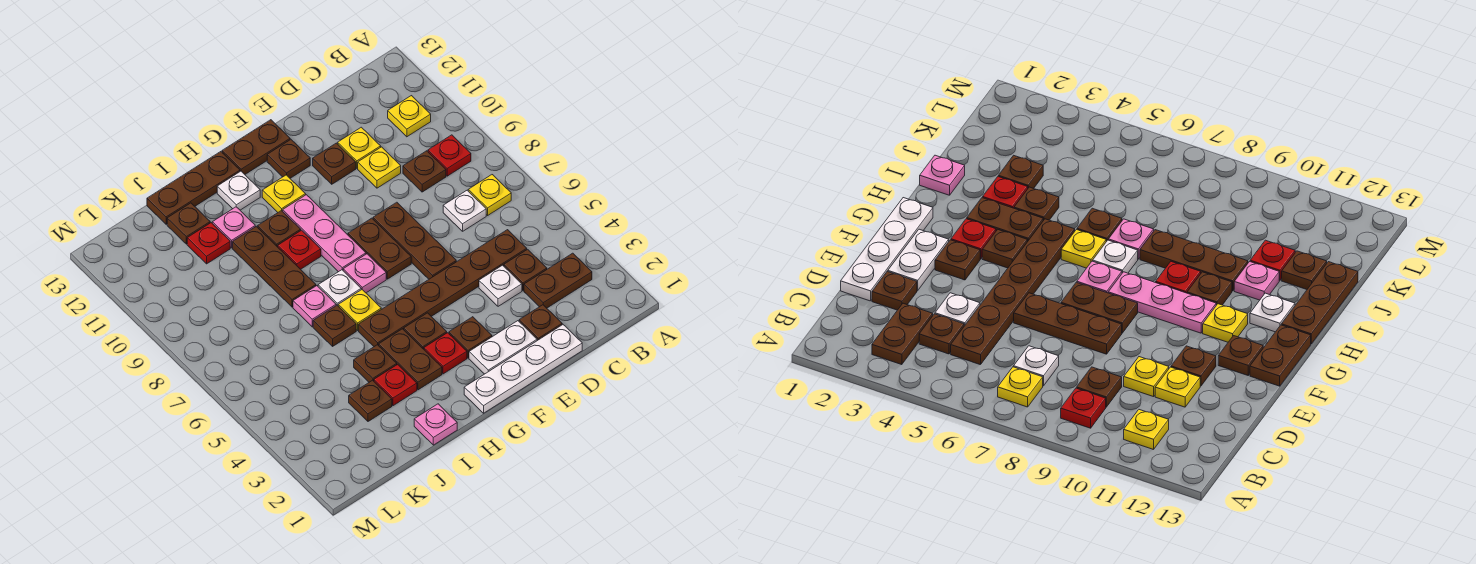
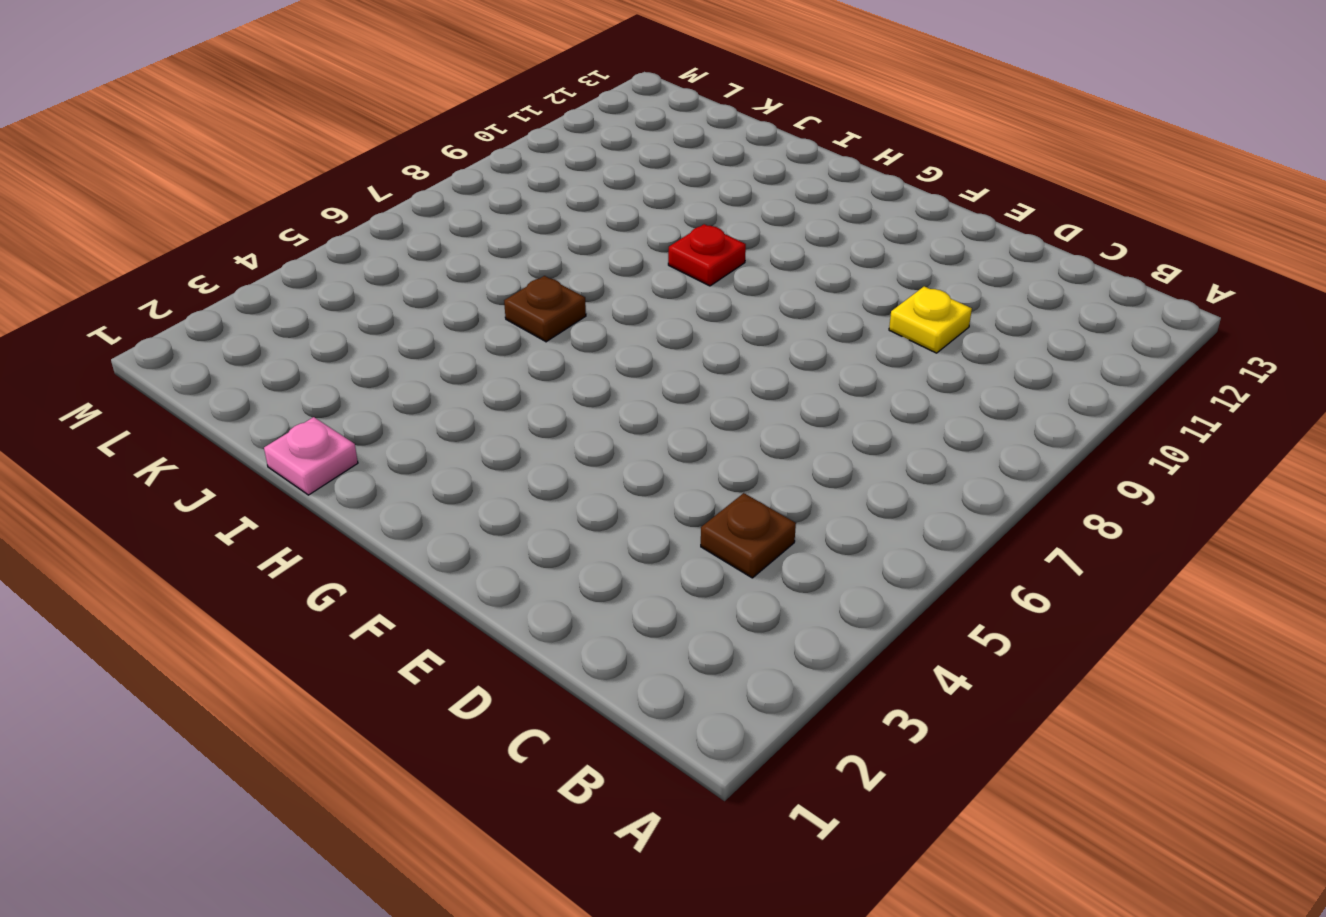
none -> brown plate B3:C3 level 1
none -> yellow plate B7 level 1
none -> red plate B9 level 1
none -> yellow plate B11 level 1

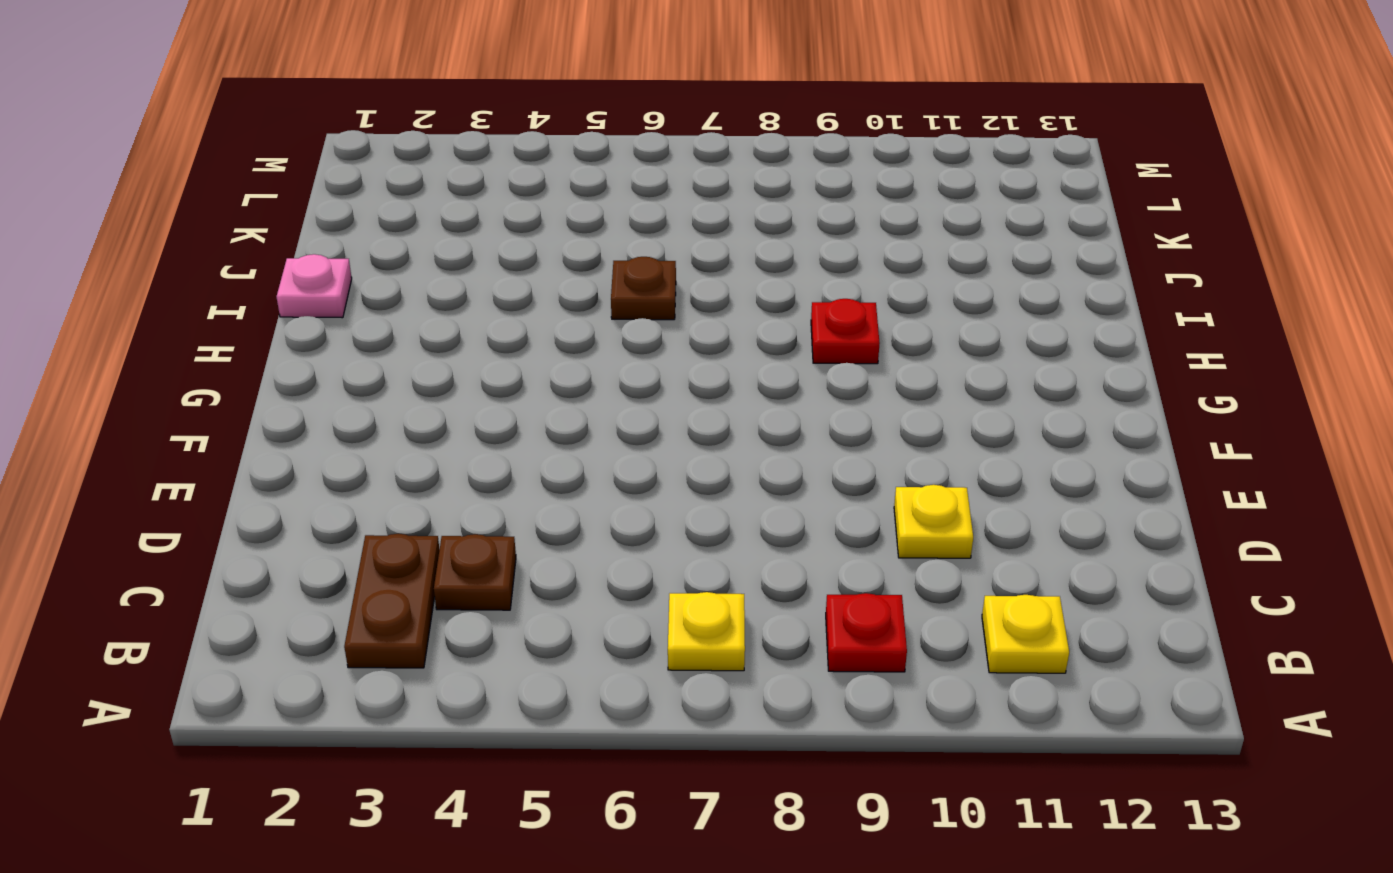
none -> brown plate C5:H5 level 1
none -> white plate C7 level 1
none -> brown plate C9 level 1
none -> white plate D1:G1 level 1

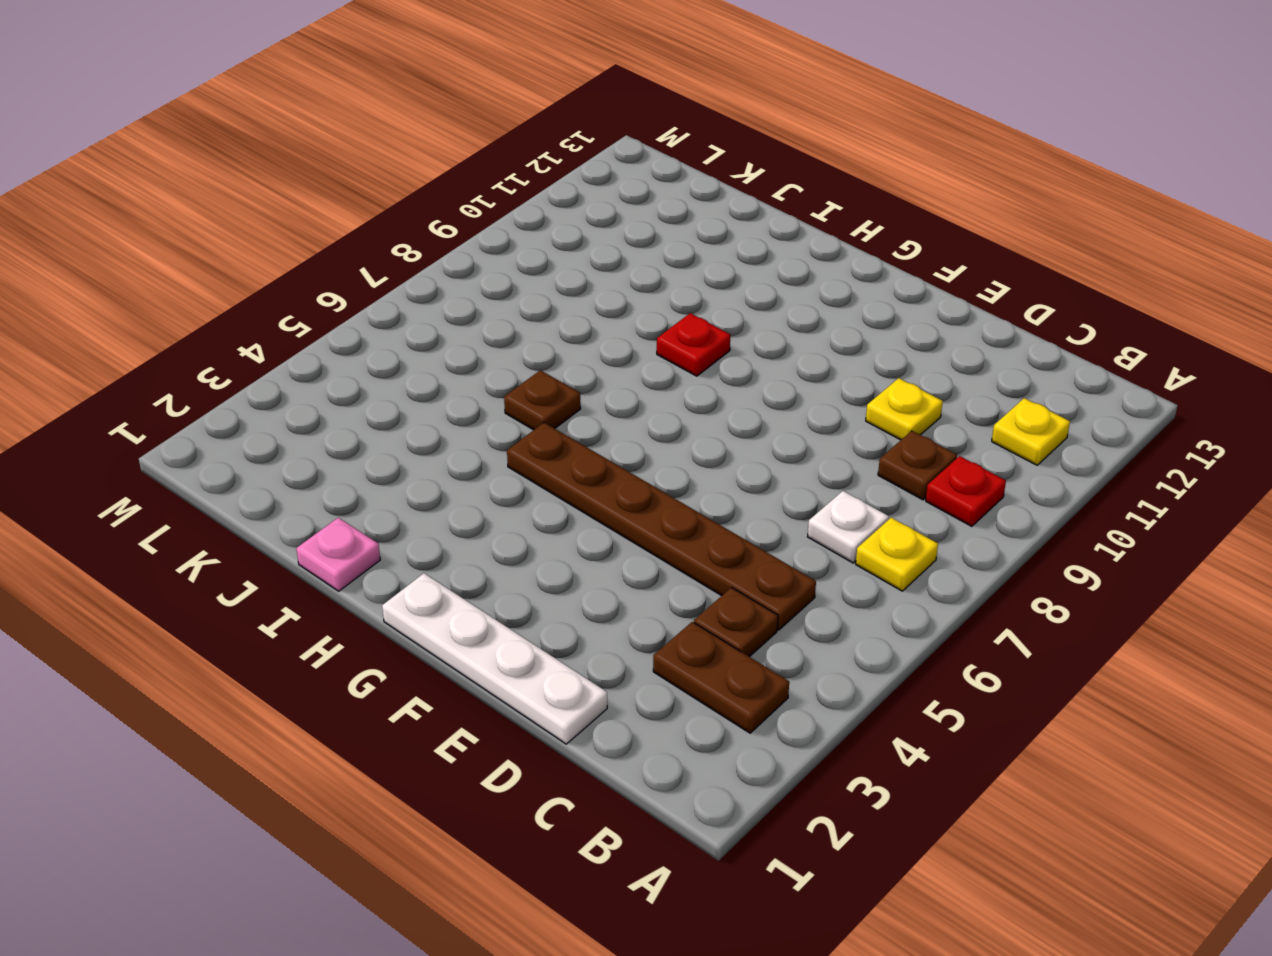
none -> brown plate D2 level 1
none -> white plate D4 level 1
none -> yellow plate D11 level 1
none -> white plate E2:F2 level 1

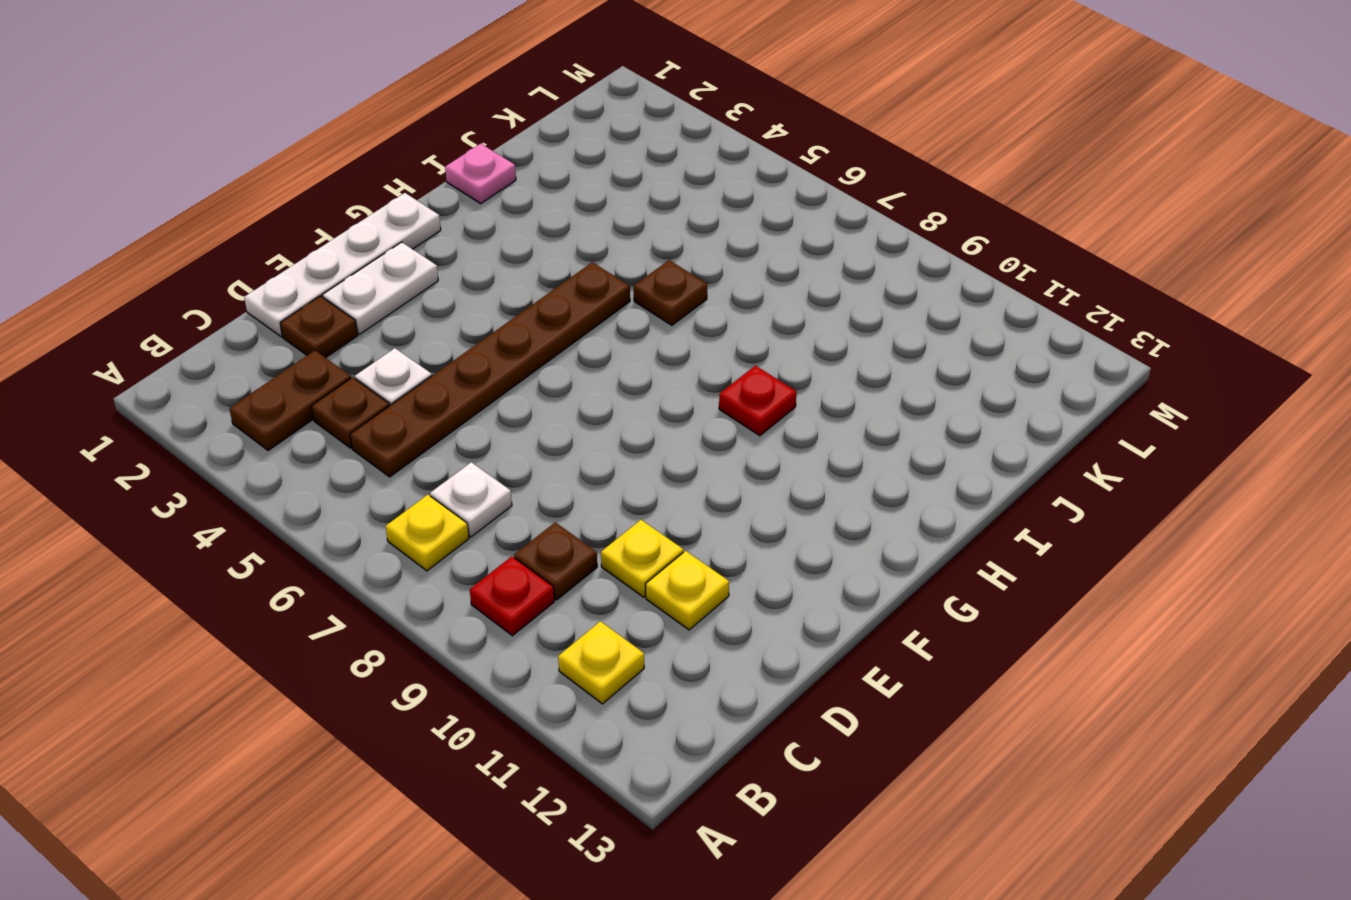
none -> brown plate E6:E8 level 1
none -> brown plate E11 level 1
none -> brown plate F3 level 1
none -> brown plate F7:F8 level 1

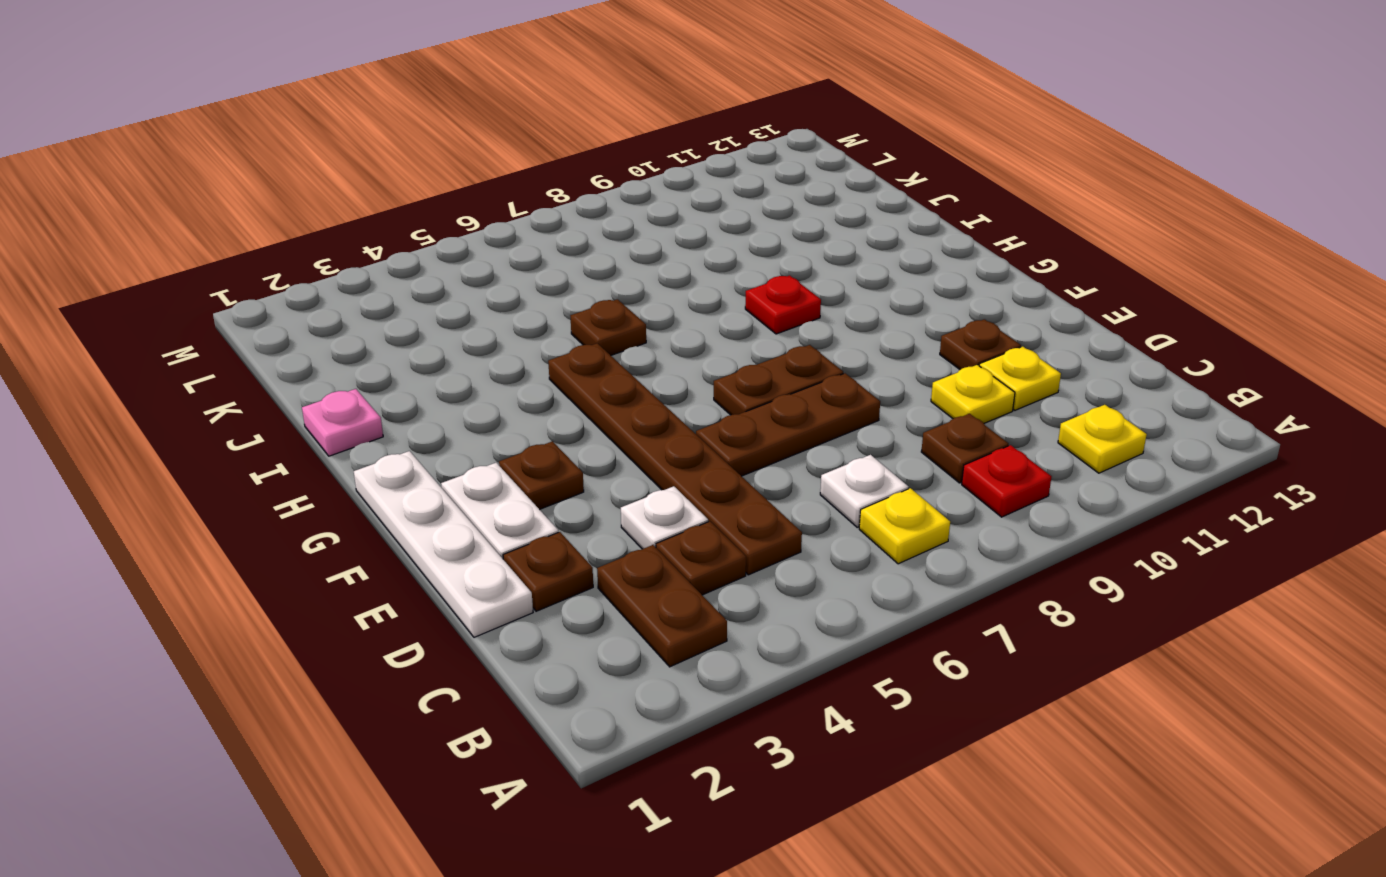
none -> brown plate F12 level 1
none -> brown plate F13:G13 level 1
none -> red plate G3 level 1
none -> brown plate G4 level 1

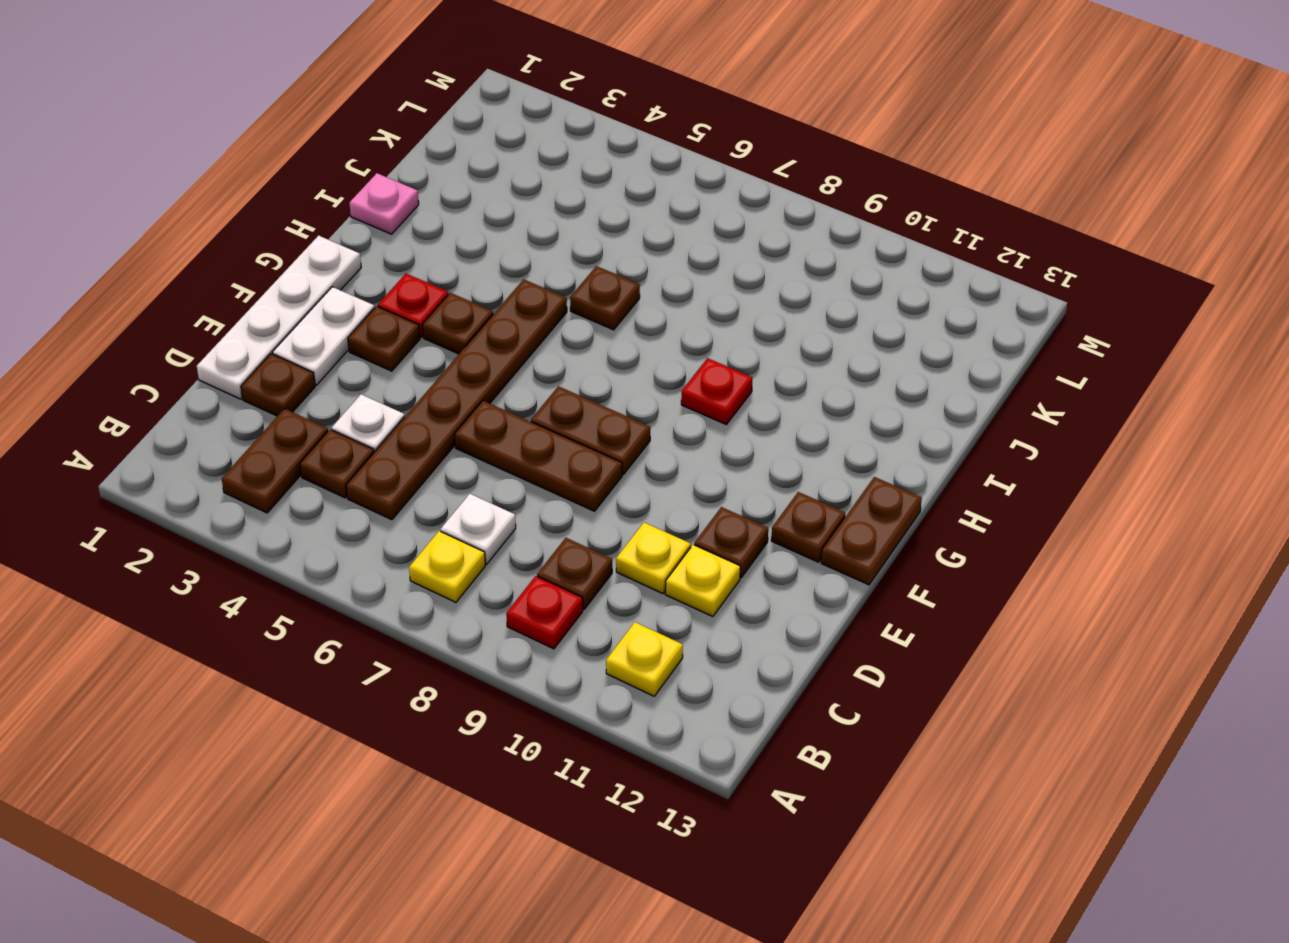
none -> pink plate G7 level 1
none -> pink plate G8:G10 level 1
none -> yellow plate G11 level 1
none -> brown plate H3:H4 level 1

